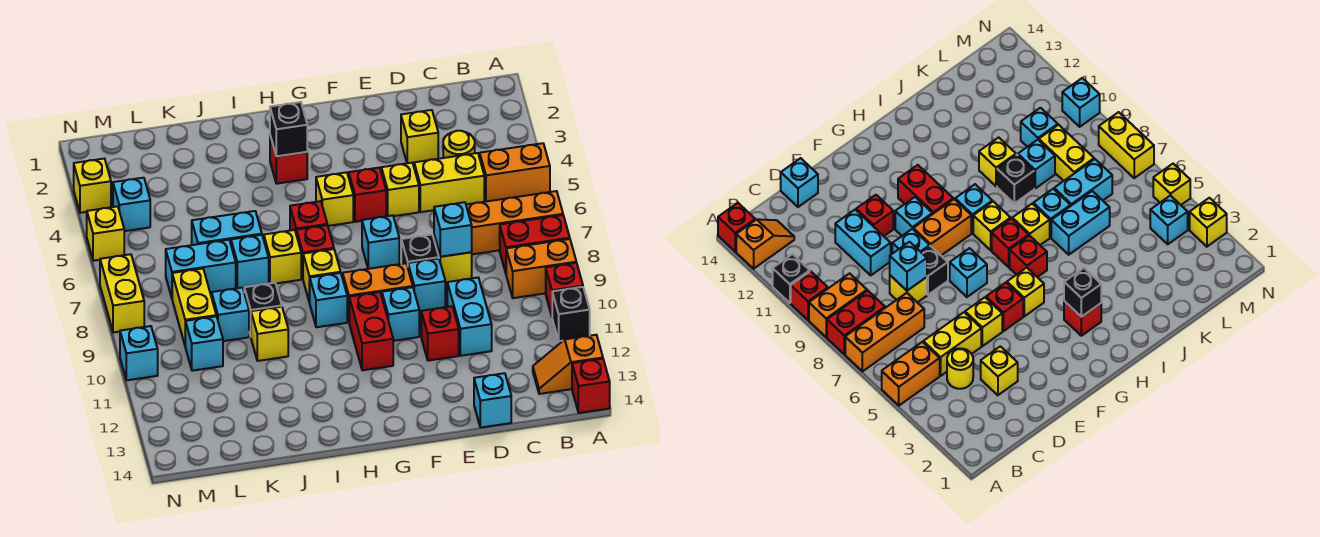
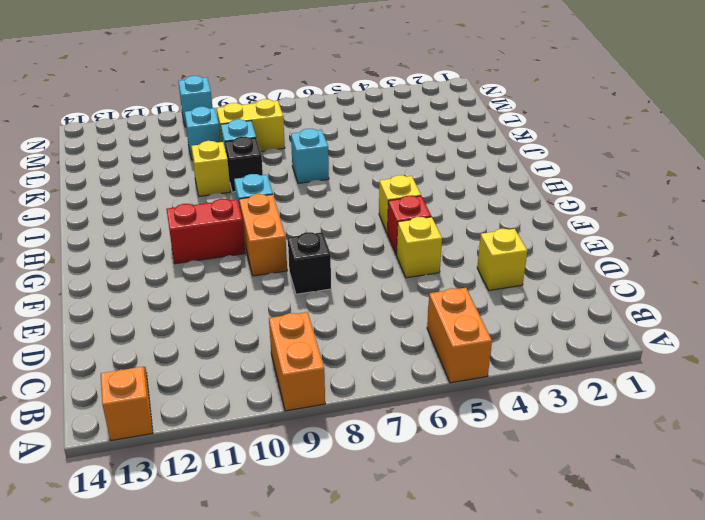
none -> orange brick A7:C7 level 1
none -> red brick A8:B8 level 1
none -> red brick A10 level 1
none -> black brick A11 level 1

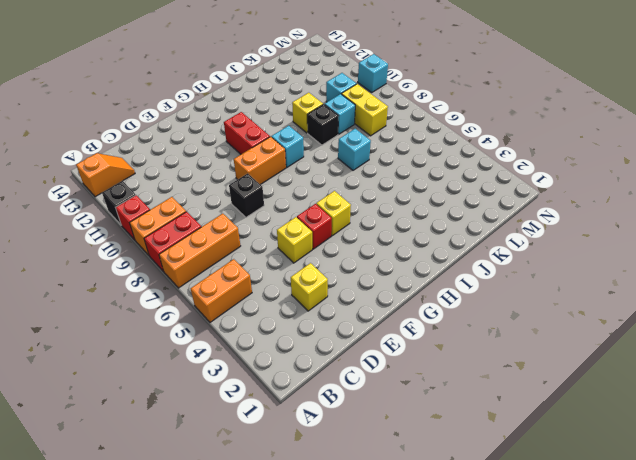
none -> red brick A14 level 1
none -> yellow round brick C4 level 1
none -> yellow brick C5:D5 level 1
none -> yellow brick D8 level 1

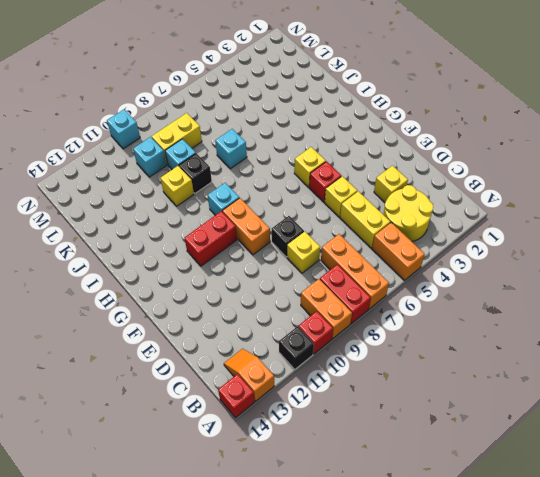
yellow round brick B3:C4 level 1 -> yellow round brick C4 level 1
none -> cyan brick D10:D11 level 1
none -> cyan brick D14 level 1
none -> cyan brick E9 level 1
none -> red brick E11 level 1

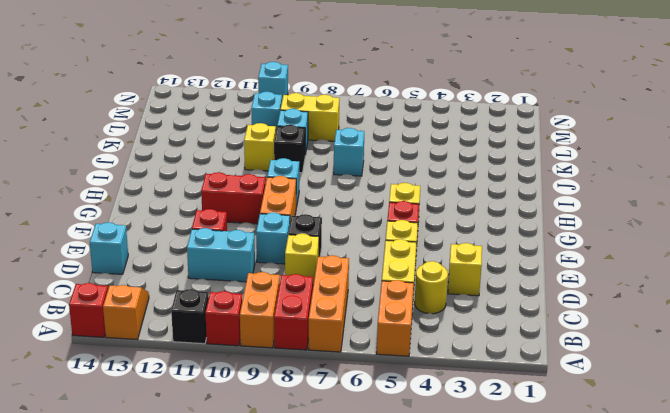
none -> cyan brick F7 level 1
none -> cyan brick F10 level 1
none -> red brick H3 level 1
none -> red brick H6 level 1

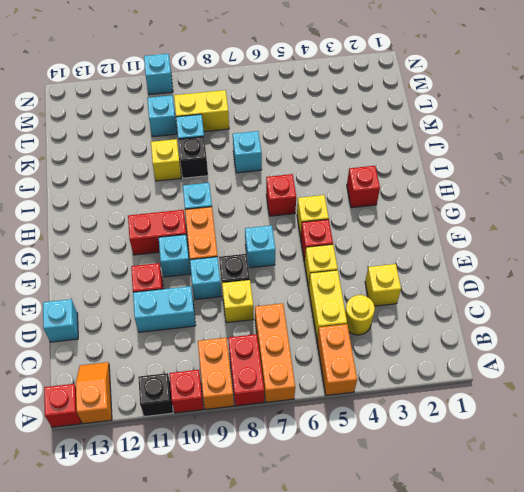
none -> red brick H7 level 1
none -> yellow brick H8 level 1
none -> yellow brick I7 level 1
none -> cyan brick J6:K6 level 1

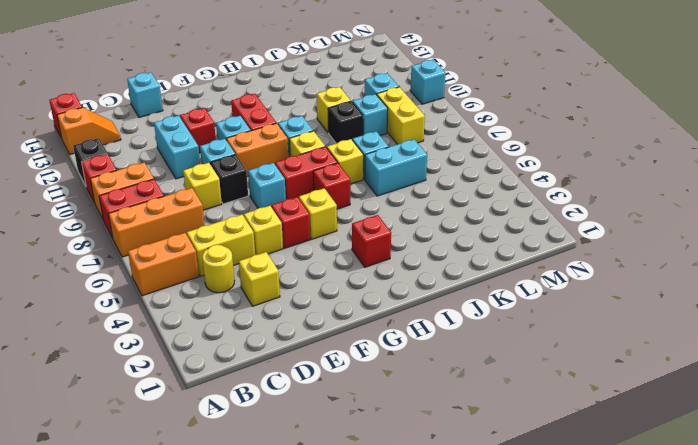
red brick G7:H7 level 1 -> red brick H7 level 1
none -> cyan brick K7:L7 level 1
none -> cyan brick M4 level 1
none -> yellow brick N3 level 1
none -> yellow brick N5 level 1

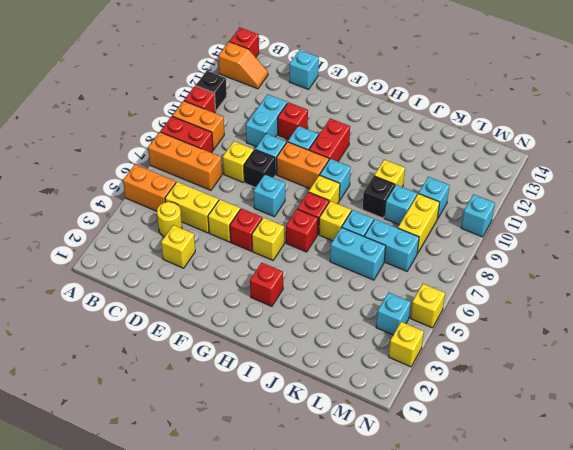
none -> yellow brick N7:N8 level 1
none -> cyan brick D8 level 2
none -> black brick H3 level 2

